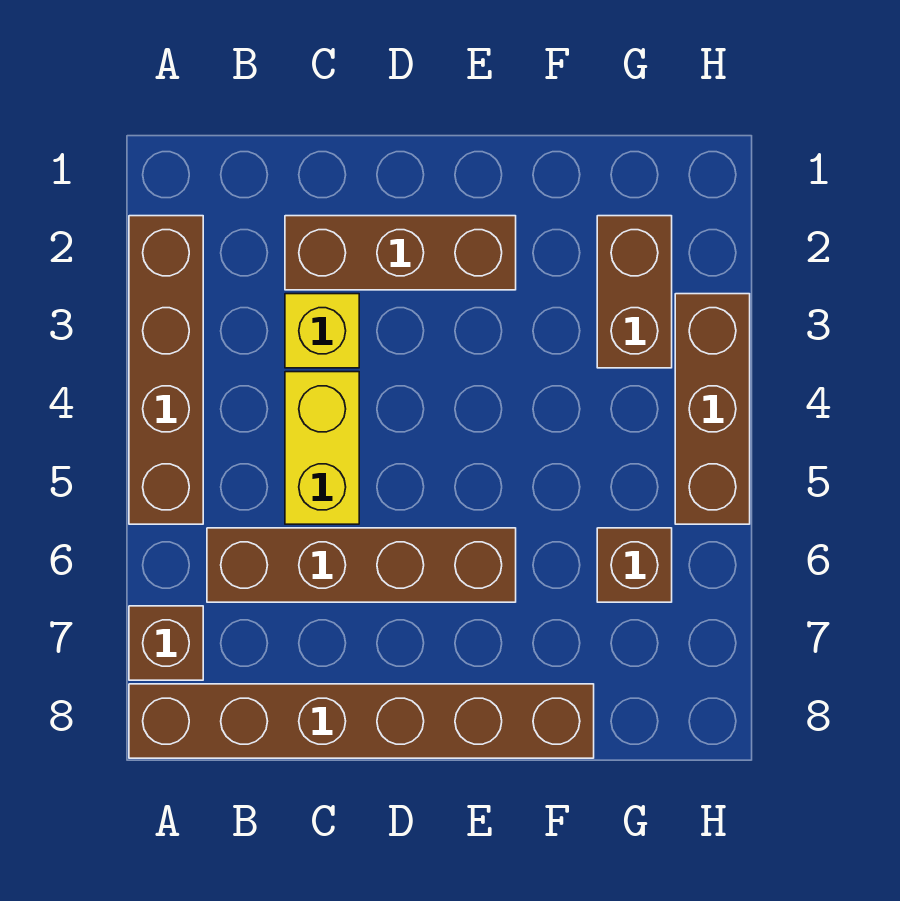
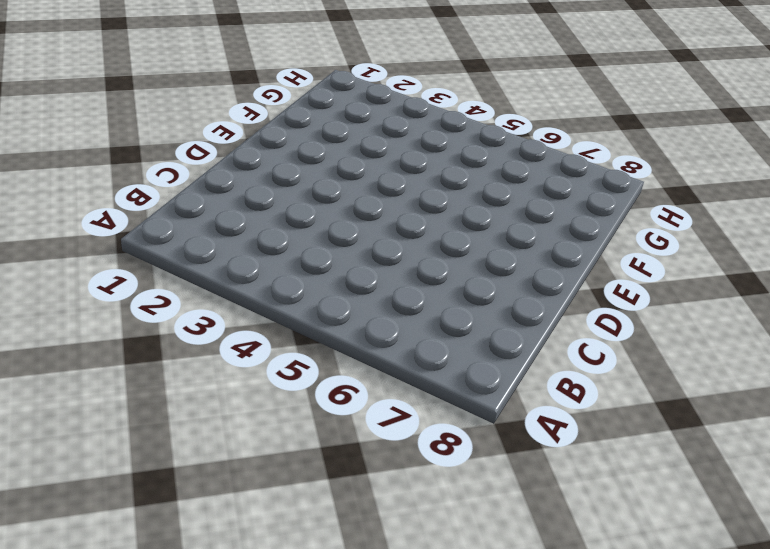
none -> brown brick A2:A5 level 1
none -> brown brick A7 level 1

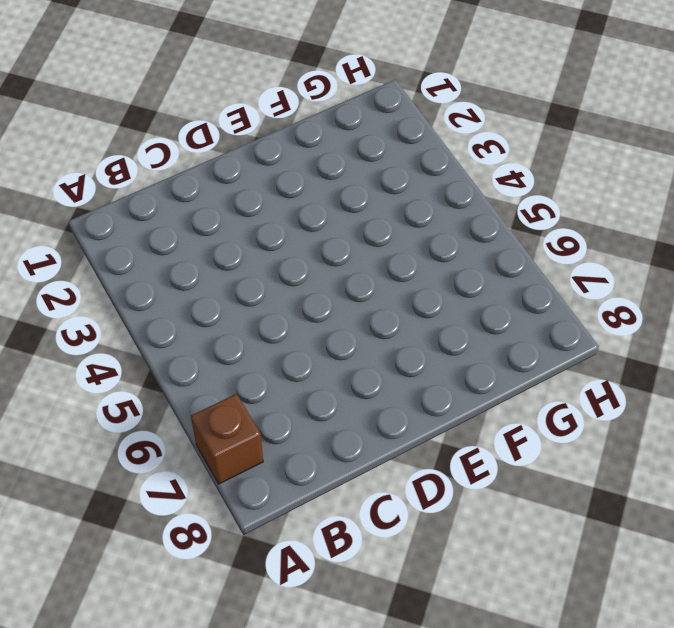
none -> brown brick A2:A5 level 1
none -> brown brick A8:F8 level 1

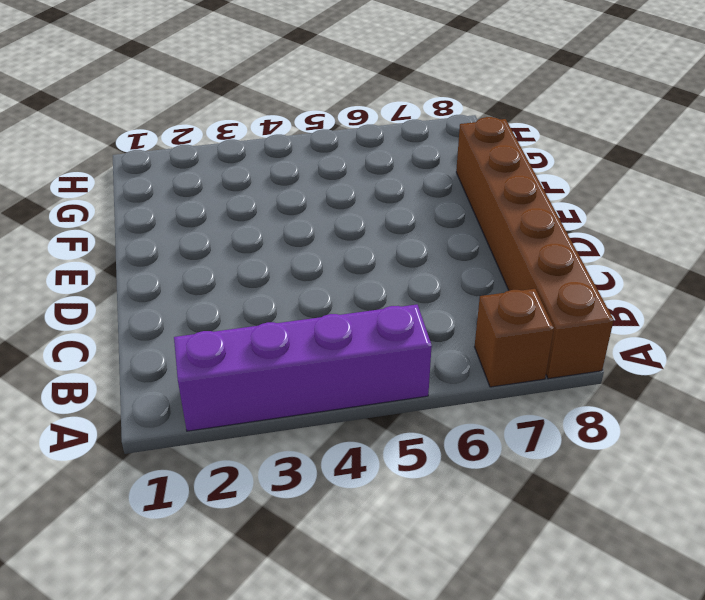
purple brick A2:A5 level 1 -> brown brick A2:A5 level 1
none -> brown brick B6:E6 level 1
none -> brown brick C2:E2 level 1

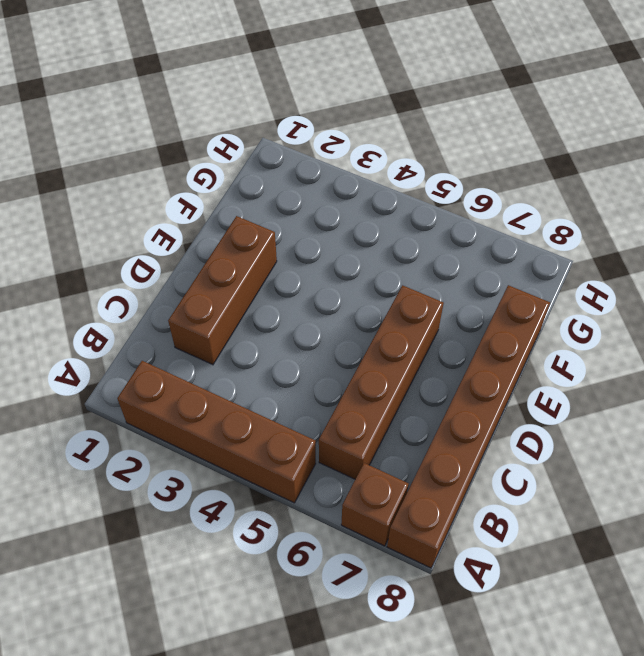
none -> yellow brick C3 level 1
none -> yellow brick C4:C5 level 1

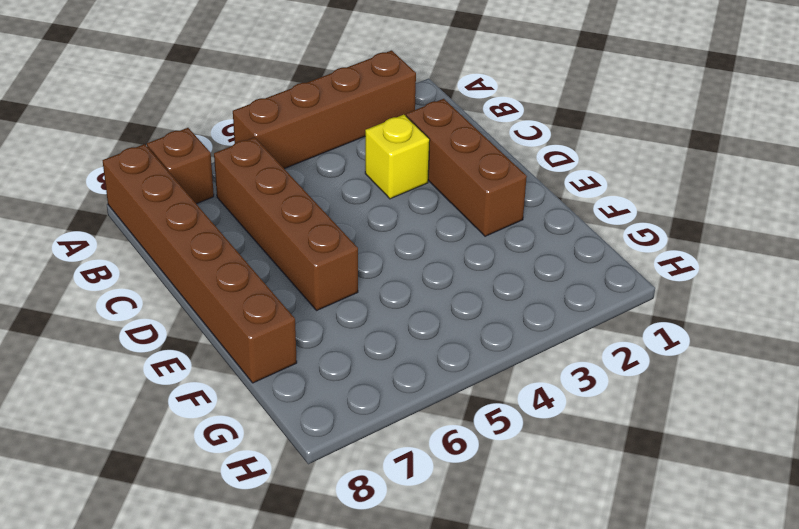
none -> yellow brick C4:C5 level 1
none -> brown brick G2:G3 level 1

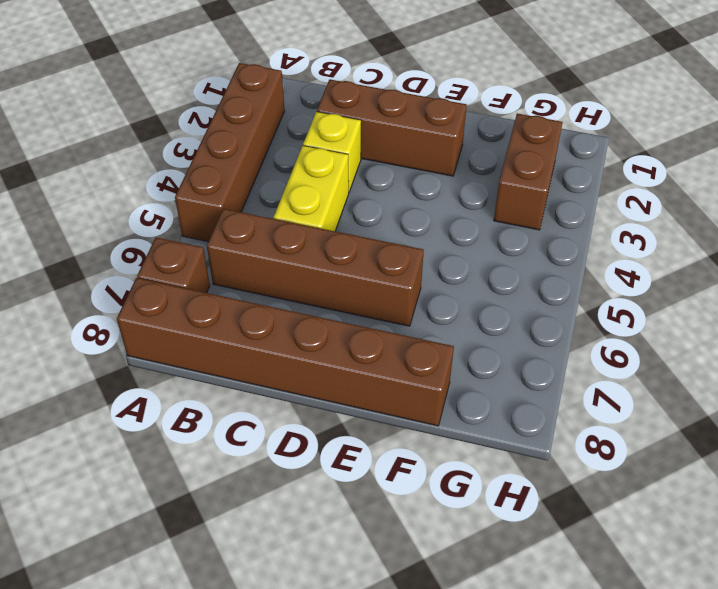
none -> brown brick G6 level 1
none -> brown brick H3:H5 level 1

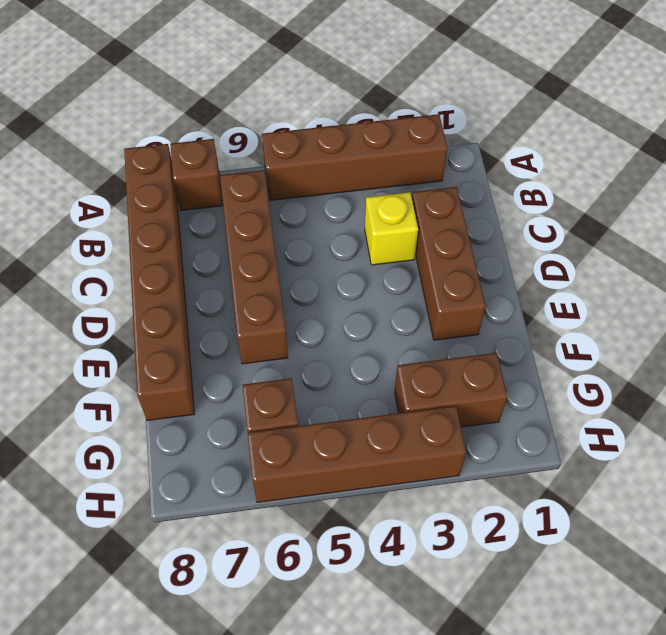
brown brick H3:H6 level 1 -> brown brick H3:H5 level 1
none -> yellow brick C4:C5 level 1

